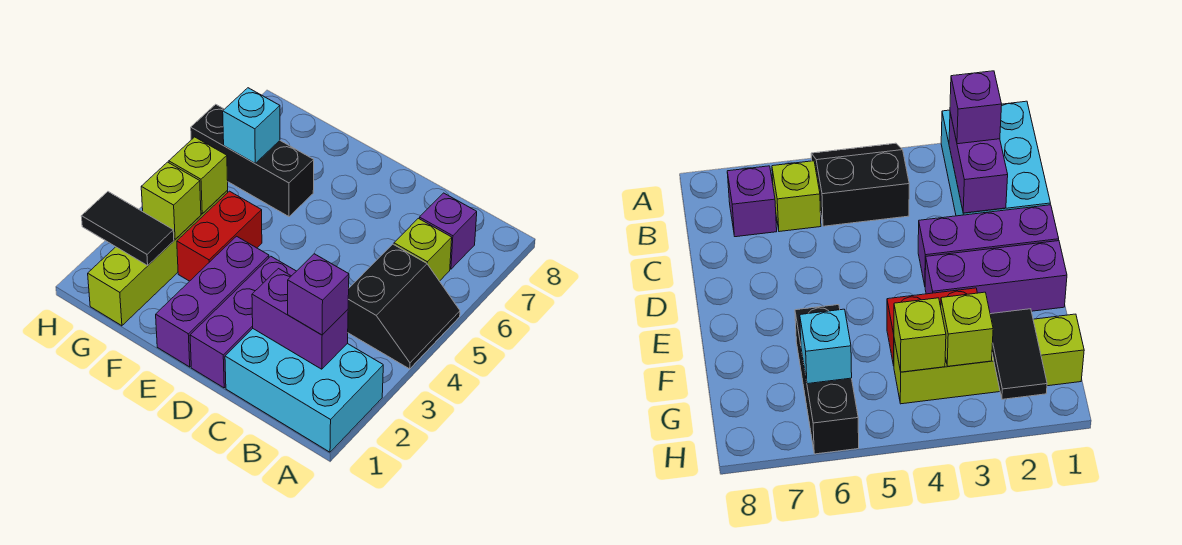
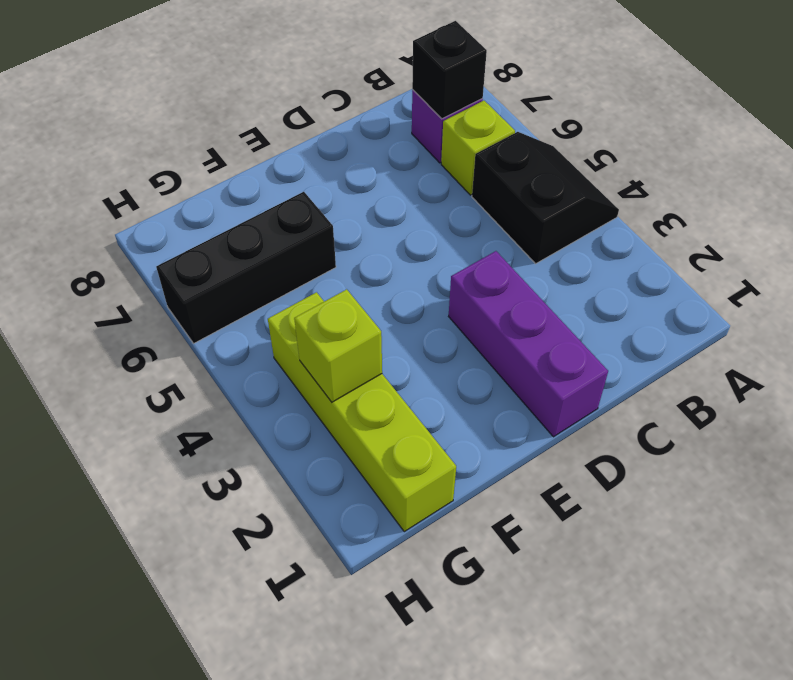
black brick B7 level 2 -> none
none -> cyan brick A1:C2 level 1
none -> purple brick E1:E3 level 1
none -> red brick F3:F4 level 1

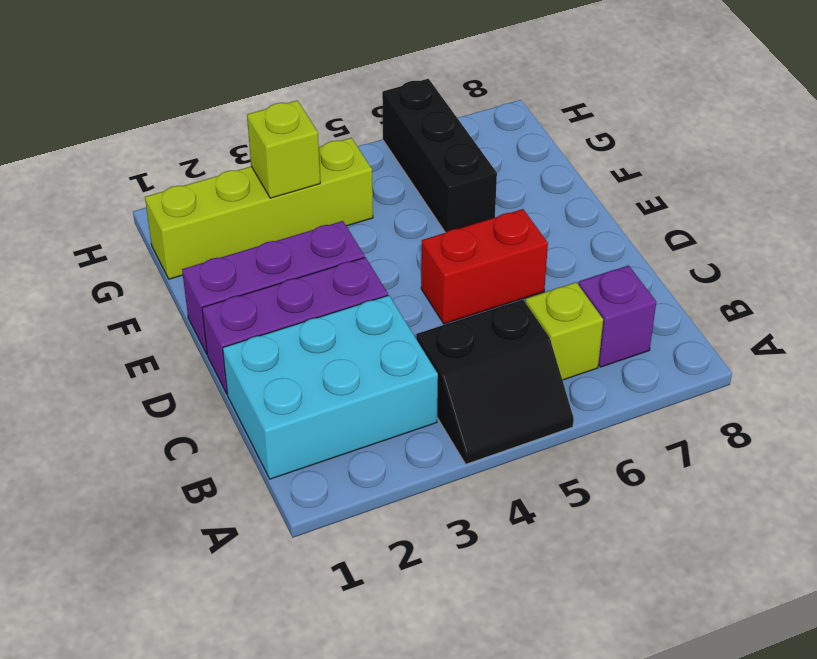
cyan brick B1:C3 level 1 -> cyan brick A1:C2 level 1
red brick D5:D6 level 1 -> red brick F3:F4 level 1
none -> purple brick B2:C2 level 2
none -> black tile G2:H2 level 2
none -> lime brick G4 level 2

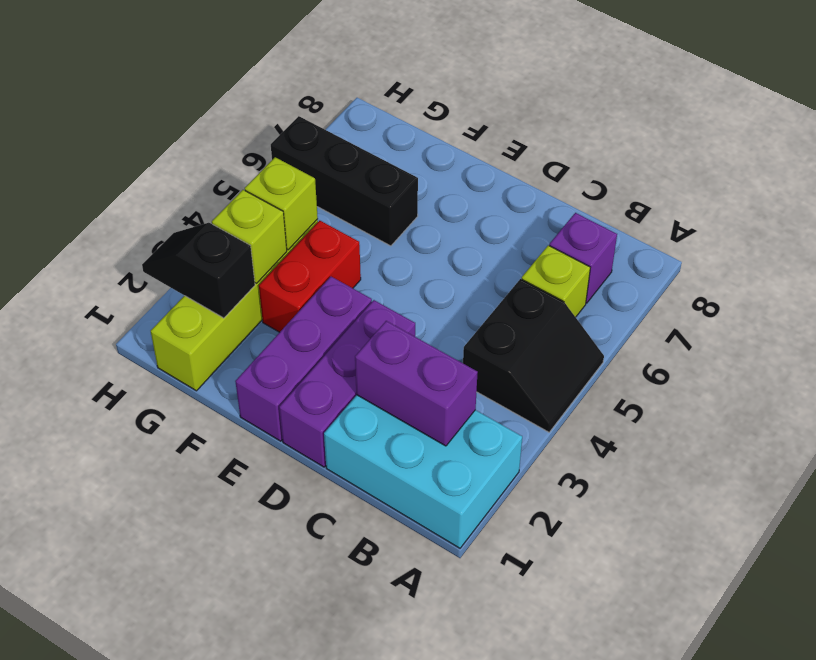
black slope G2:H2 level 2 top G -> black tile G2:H2 level 2
none -> cyan brick G6 level 2
none -> purple brick B2 level 3

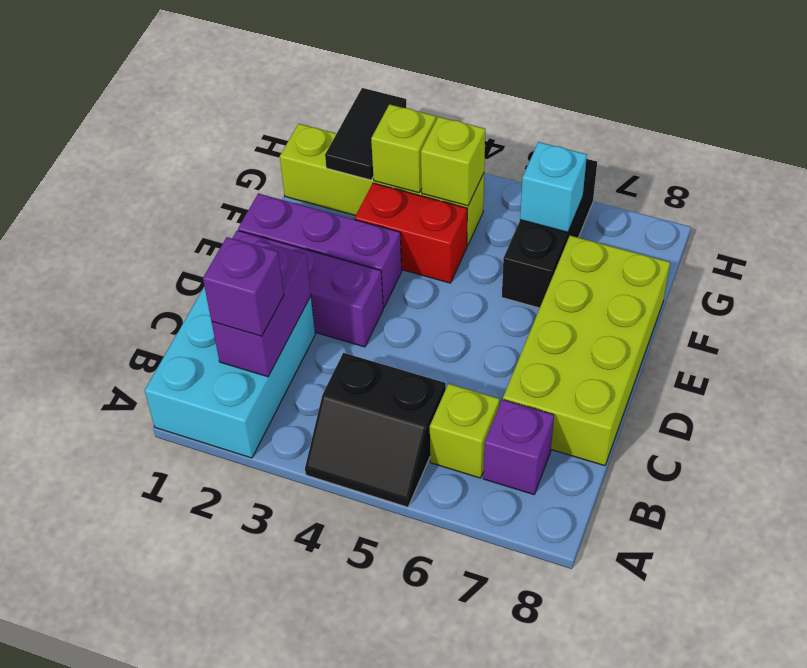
lime brick C7:F8 level 1 -> none

